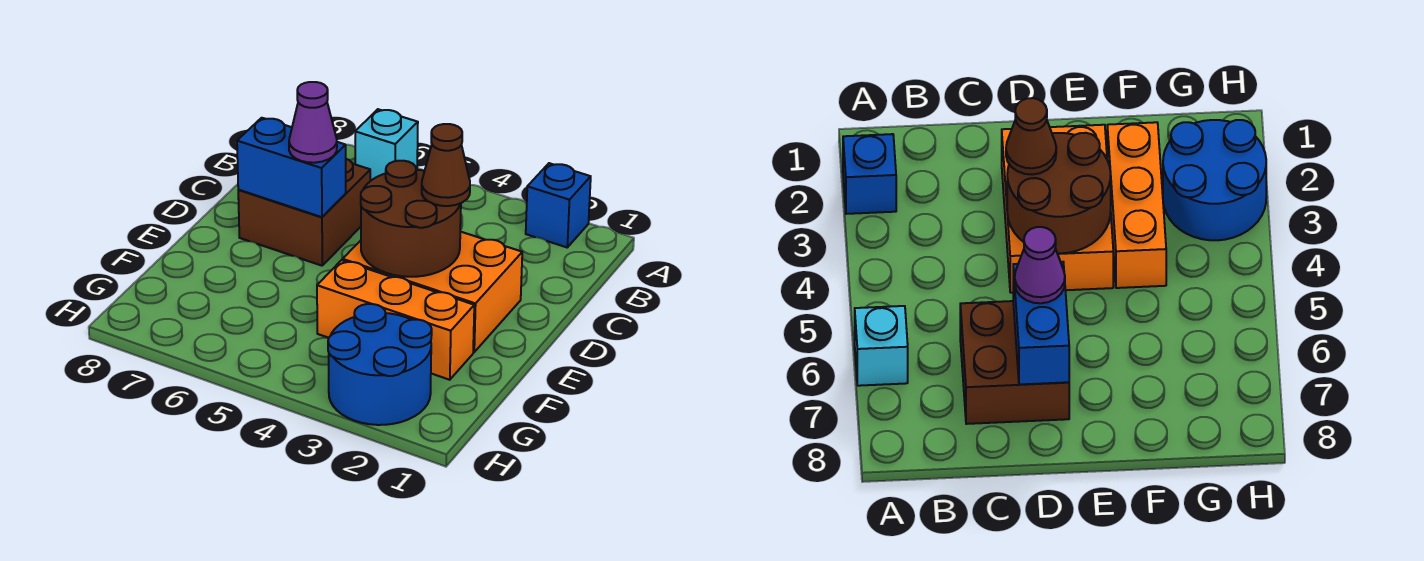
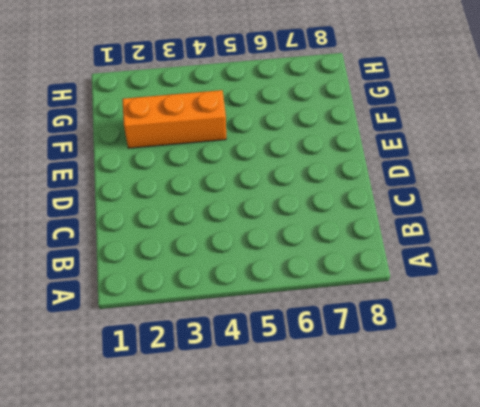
none -> blue brick A2 level 1
none -> cyan brick A6 level 1

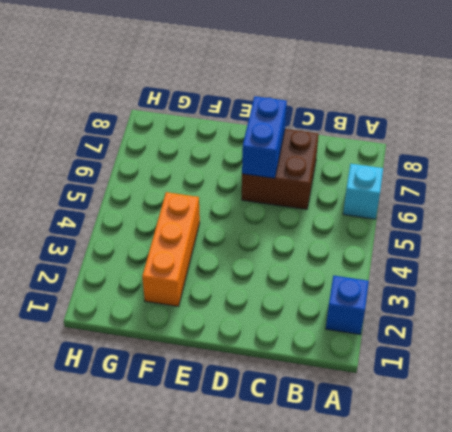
none -> orange brick D2:E4 level 1
none -> blue round brick G2:H3 level 1

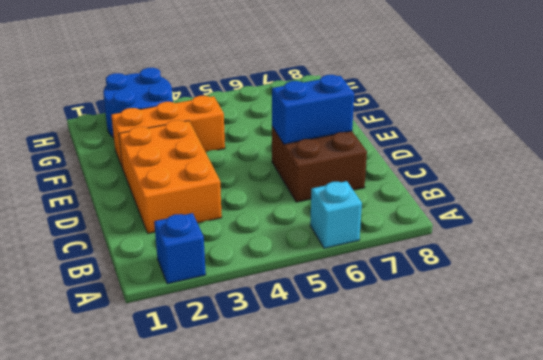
orange brick C2:E3 level 1 -> orange brick D2:E4 level 1
none -> brown round brick D3:E4 level 2
none -> brown cone D3 level 3

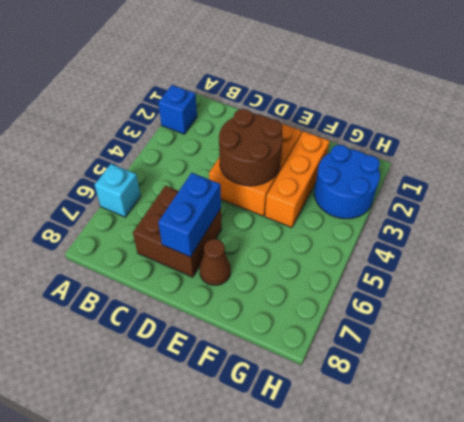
brown cone E7 level 1 -> brown cone D3 level 3
none -> purple cone D6 level 3

